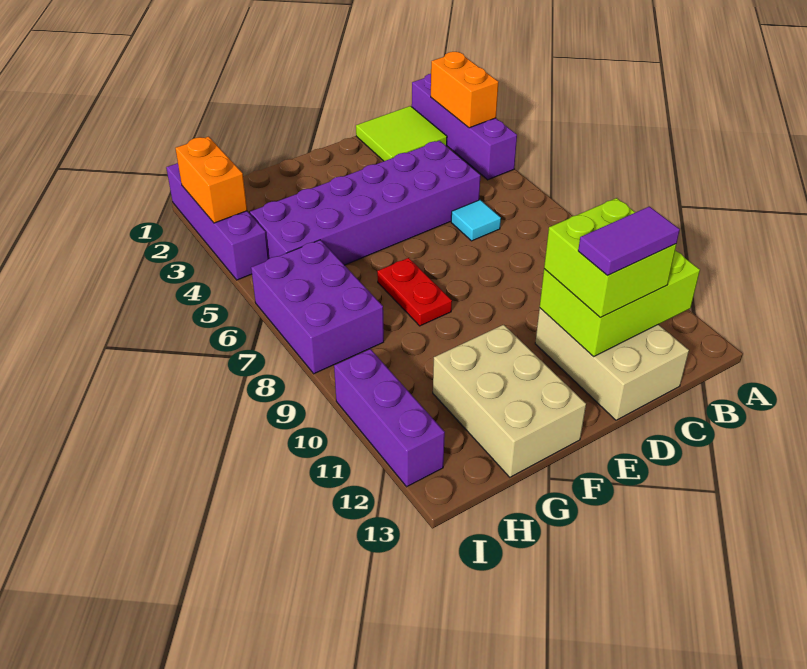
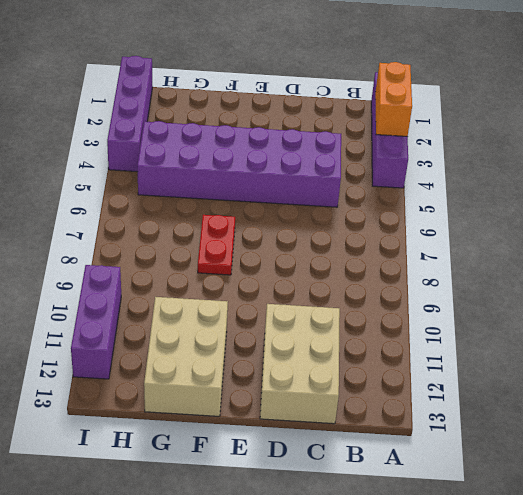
none -> lime tile B1:C2 level 1
none -> cyan tile C6 level 1
none -> purple brick H6:I8 level 1

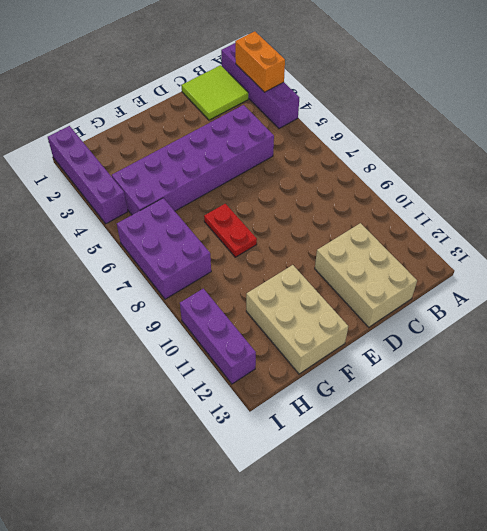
none -> cyan tile C6 level 1
none -> lime brick B11:D12 level 2
none -> orange brick I2:I3 level 2

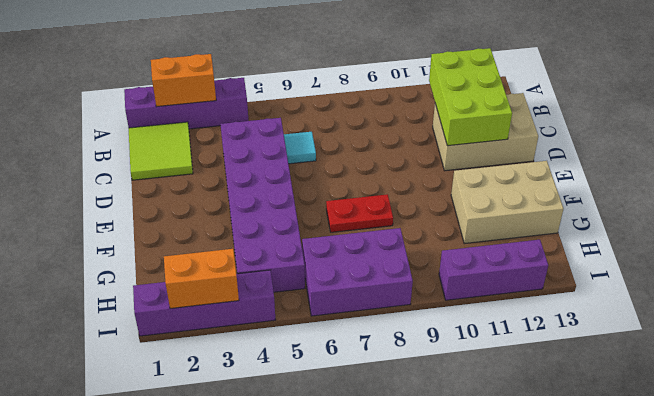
none -> lime brick C11:D12 level 3
none -> purple tile C12:D12 level 4

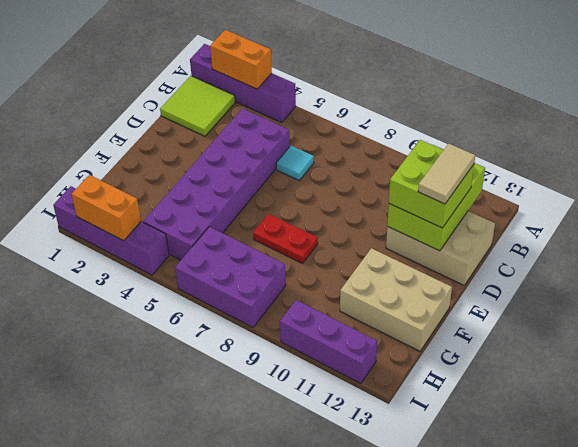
tan tile C12:D12 level 4 -> purple tile C12:D12 level 4

